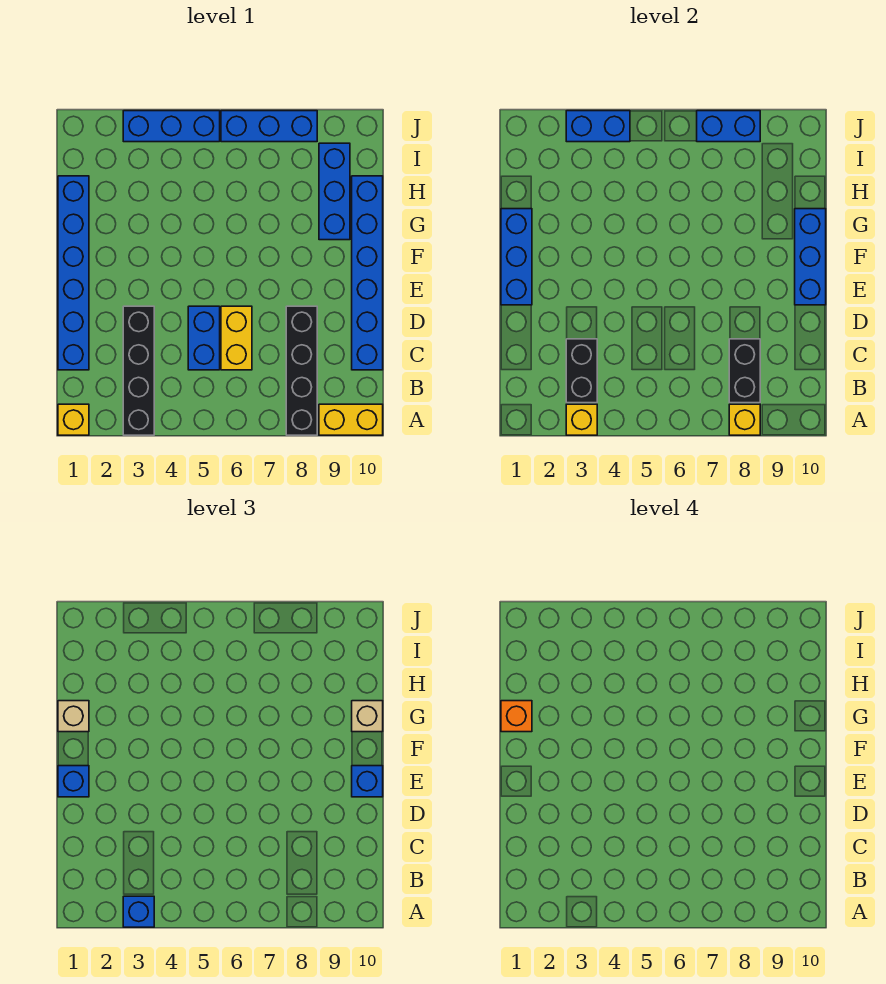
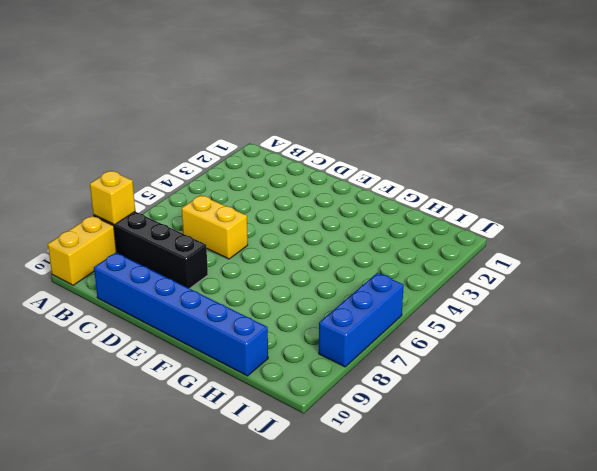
none -> yellow brick A1 level 1
none -> black brick A3:D3 level 1
none -> blue brick C1:H1 level 1

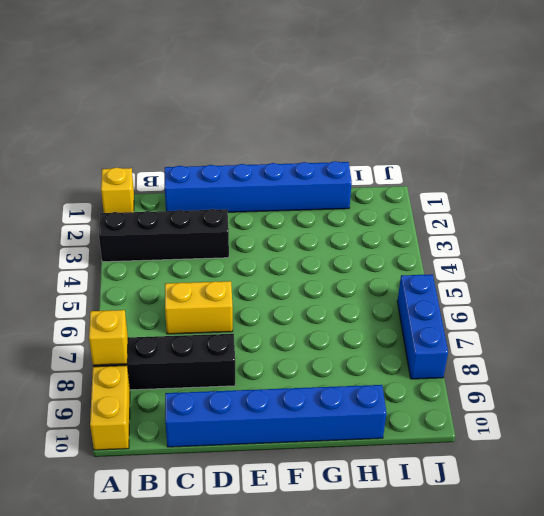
none -> blue brick C5:D5 level 1
none -> blue brick G9:I9 level 1
none -> blue brick J3:J5 level 1

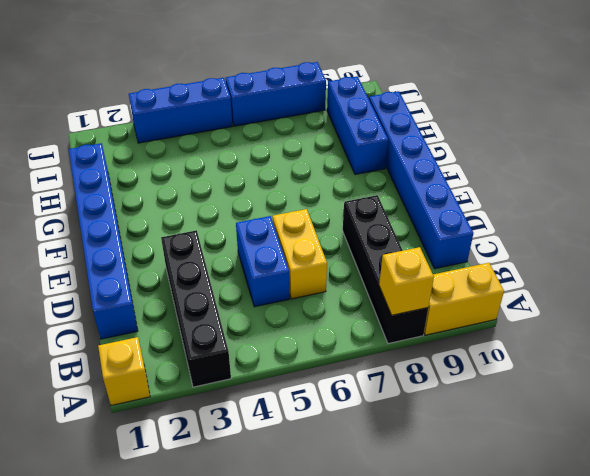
none -> yellow brick A3 level 2
none -> black brick B3:C3 level 2
none -> black brick B8:C8 level 2

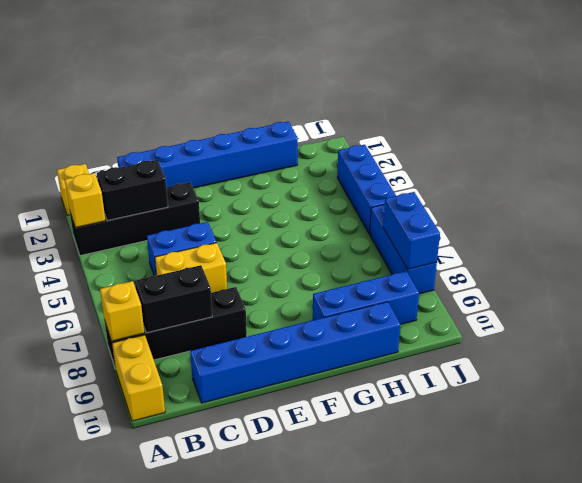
none -> blue brick E1:G1 level 2
none -> blue brick E10:G10 level 2
none -> blue brick J3:J4 level 2

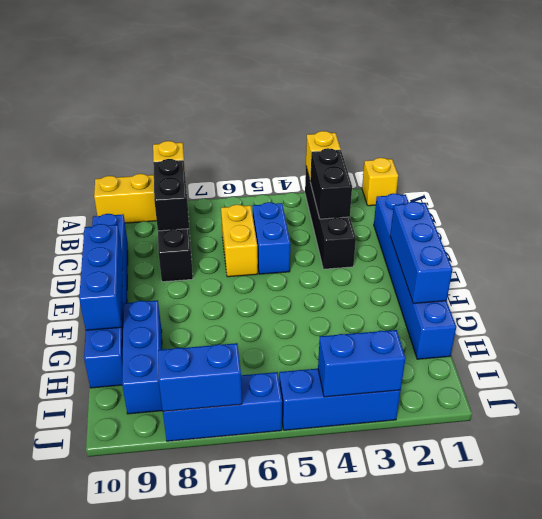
none -> blue brick A3 level 3
none -> blue brick E1 level 3
none -> blue brick E10 level 3

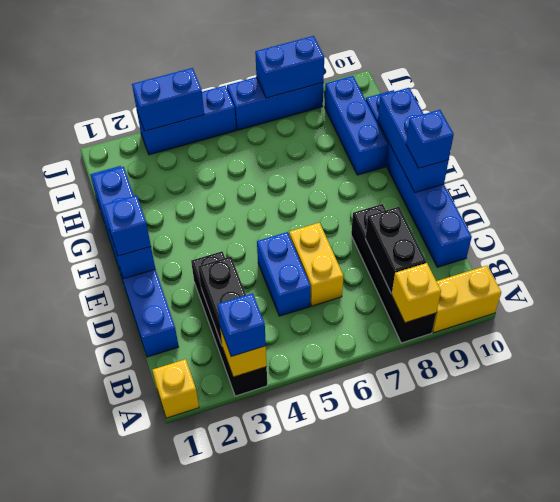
none -> tan brick G1 level 3
none -> tan brick G10 level 3
none -> orange brick G1 level 4

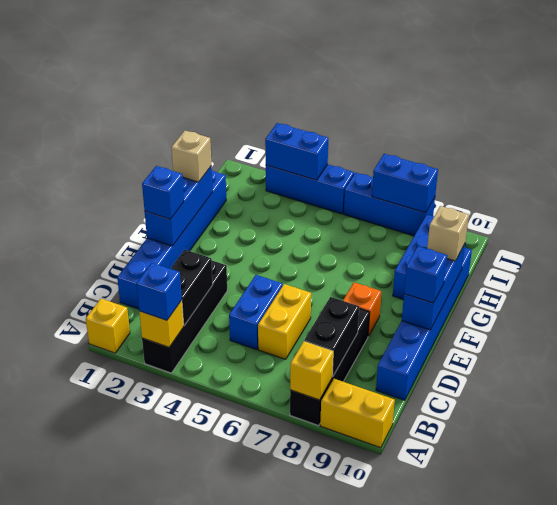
orange brick E8 level 1 -> orange brick G1 level 4

